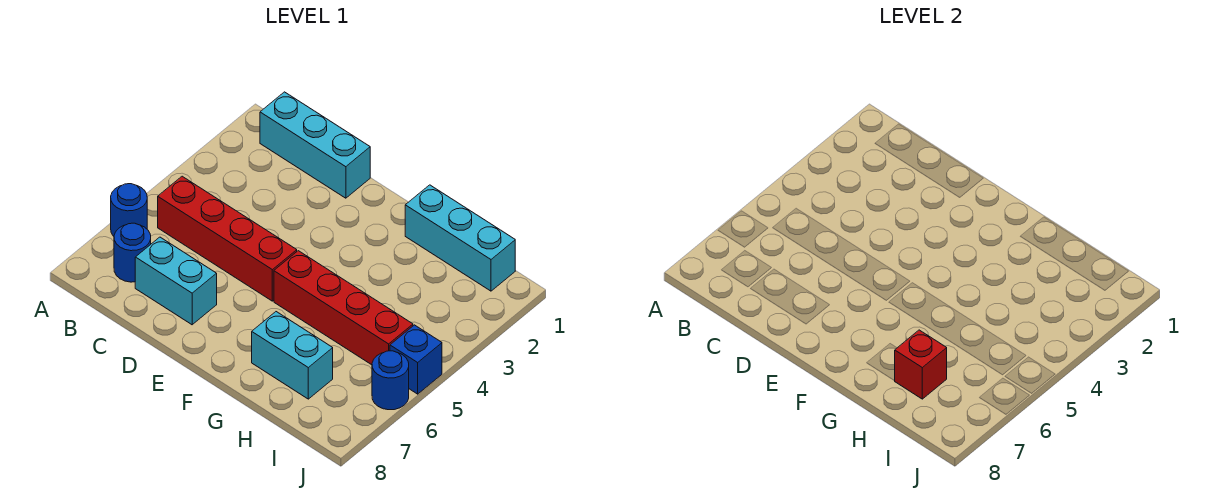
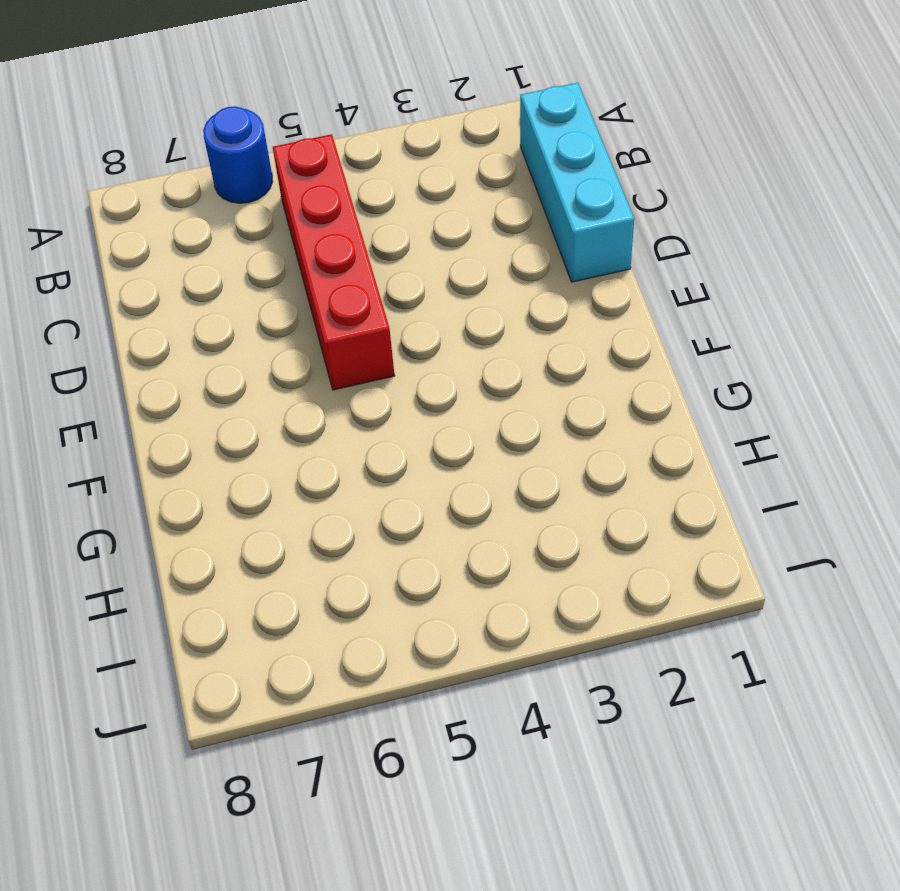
none -> blue round brick B7 level 1
none -> cyan brick C7:D7 level 1

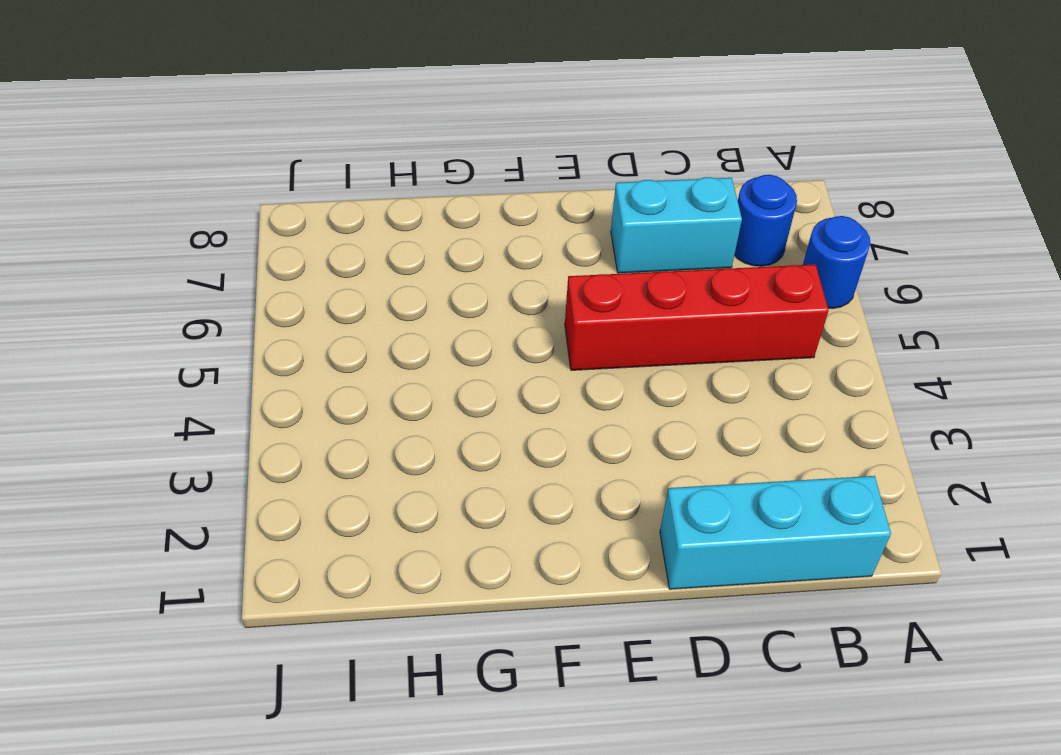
none -> red brick F5:I5 level 1
none -> cyan brick G1:I1 level 1

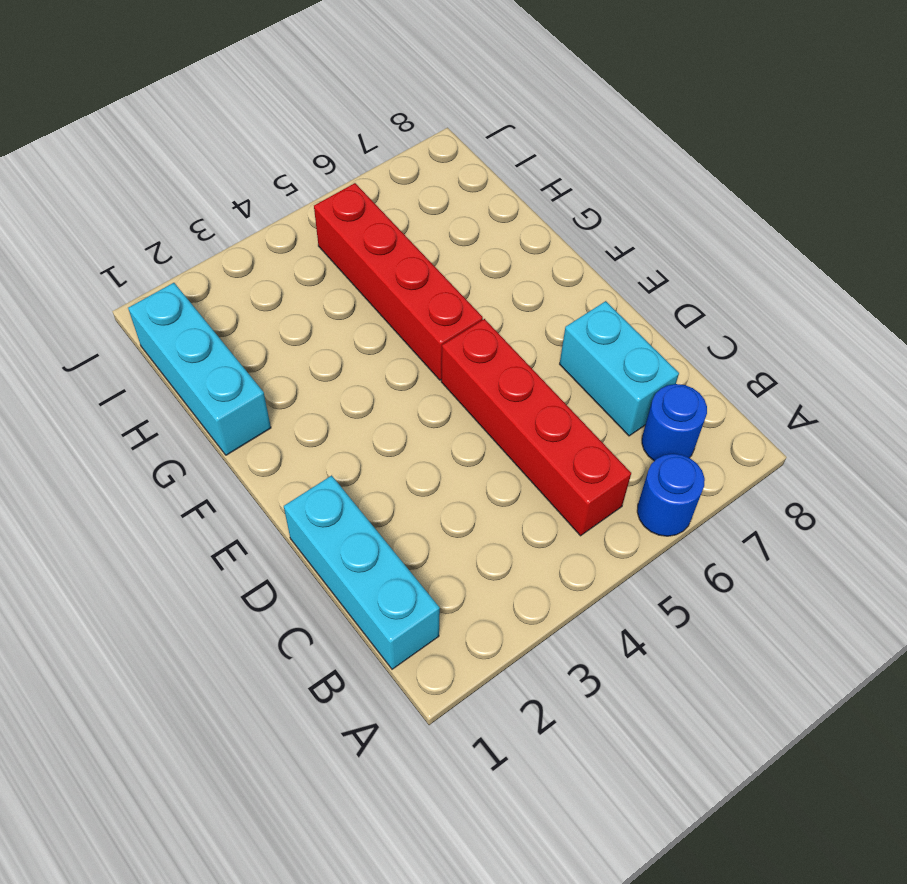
none -> cyan brick G7:H7 level 1
none -> blue brick J5 level 1

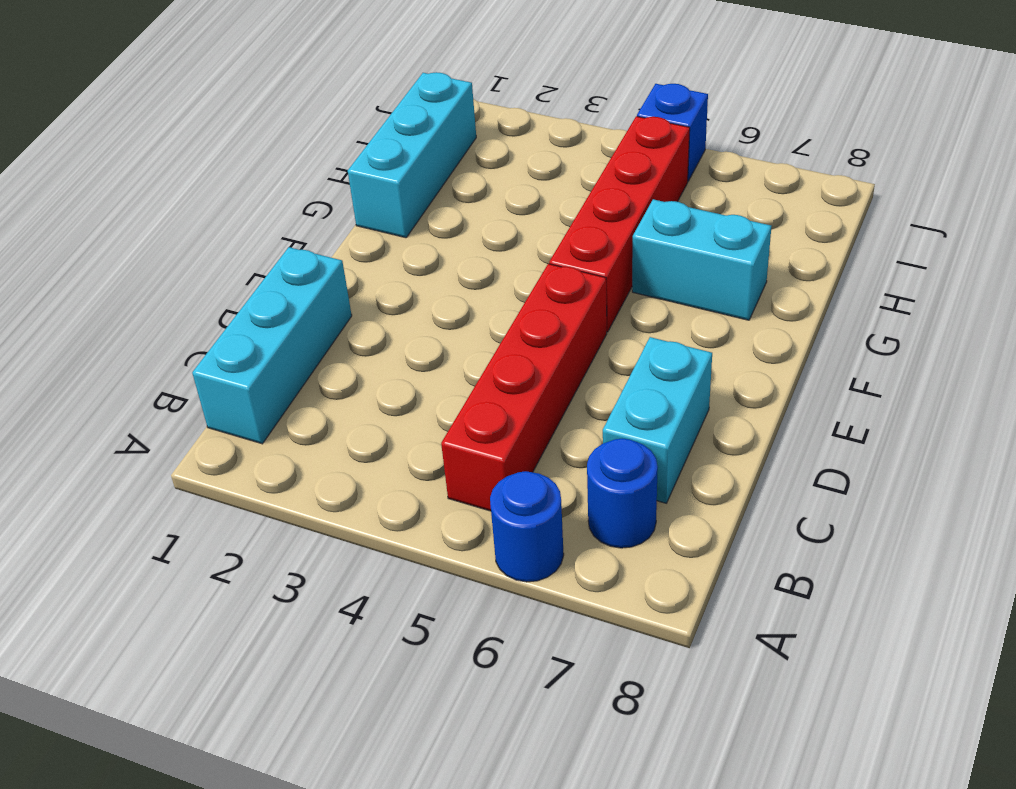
cyan brick G6:G7 level 1 -> cyan brick G7:H7 level 1
none -> blue round brick J6 level 1
none -> red brick H7 level 2

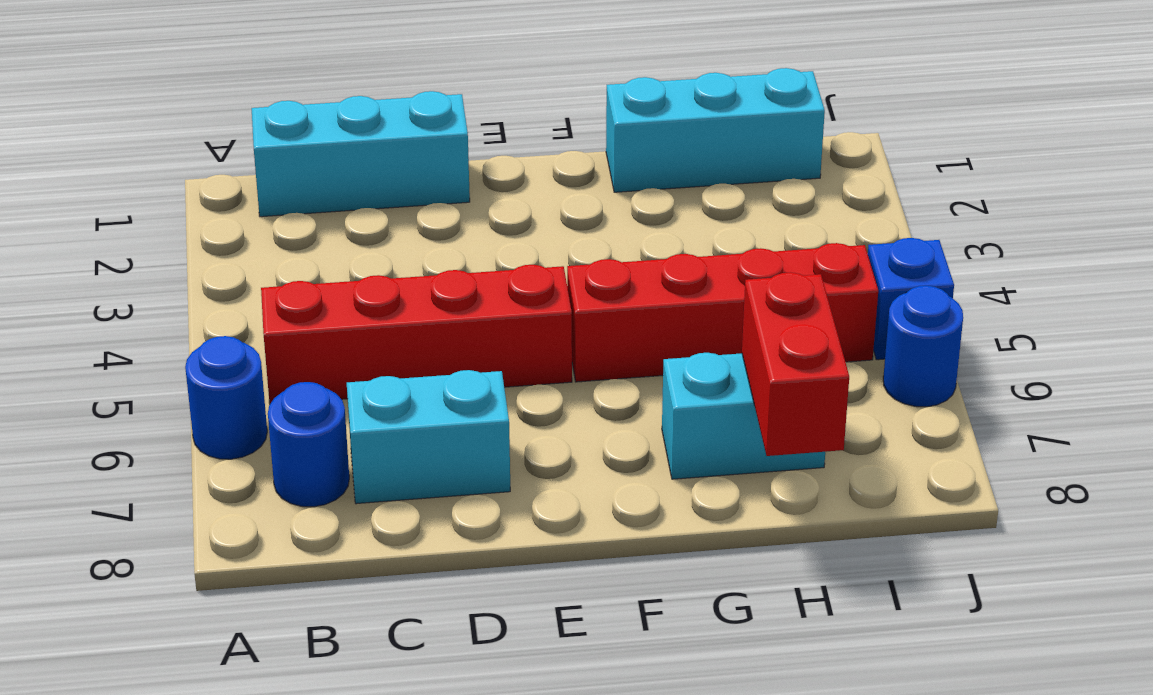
red brick H7:H8 level 2 -> red brick H7 level 2

